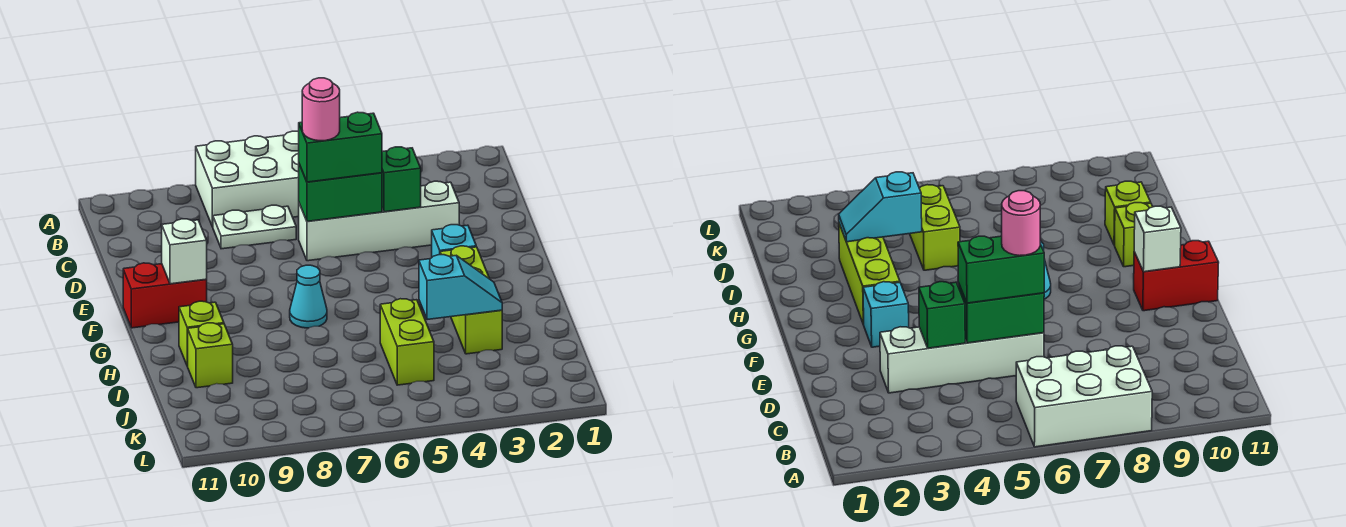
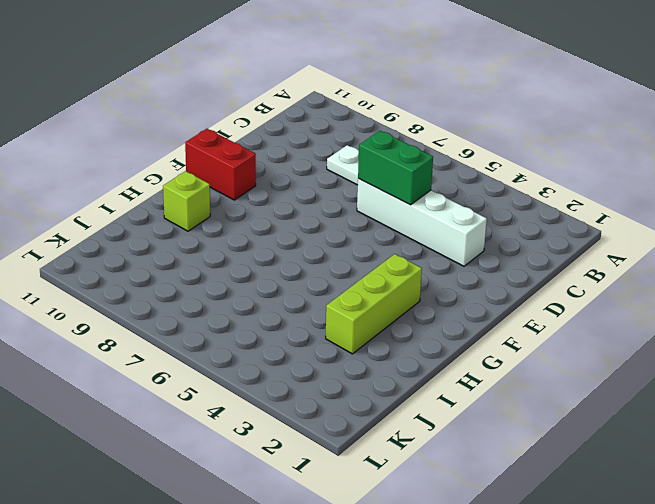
none -> white brick A6:B8 level 1
none -> cyan brick F3 level 1
none -> cyan cone G7 level 1

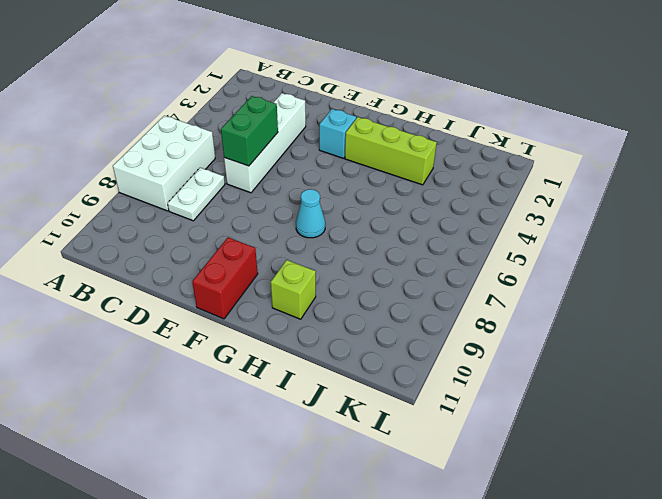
none -> lime brick I5:J5 level 1
none -> lime brick I10 level 1
none -> green brick D4 level 2

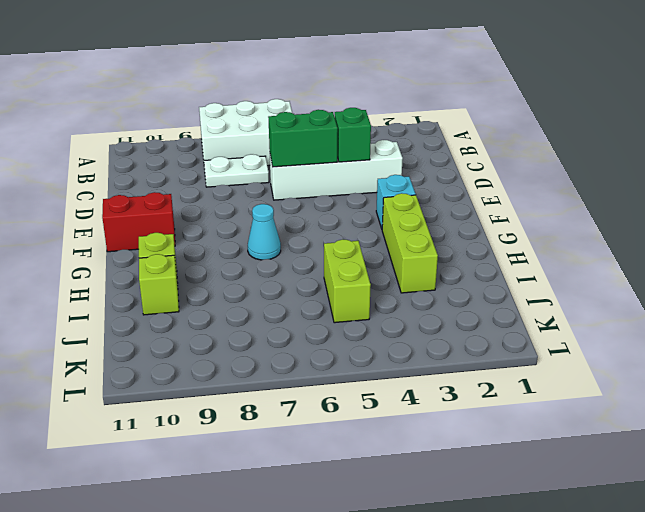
none -> white brick F10 level 2
none -> cyan slope I3:I4 level 2 top 4
none -> green brick D5:D6 level 3

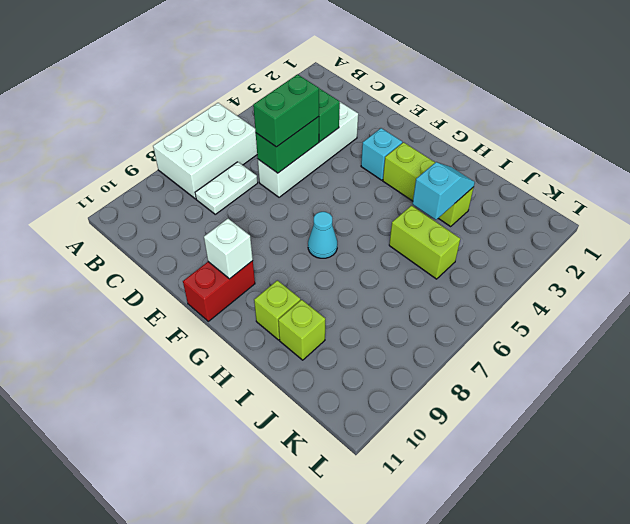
none -> pink round brick D6 level 4

